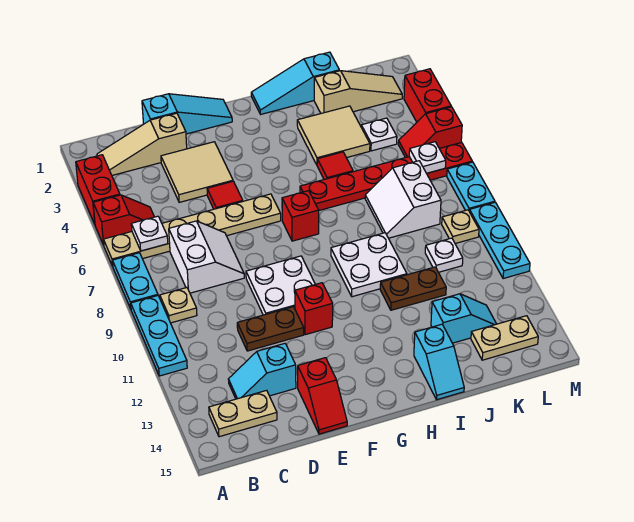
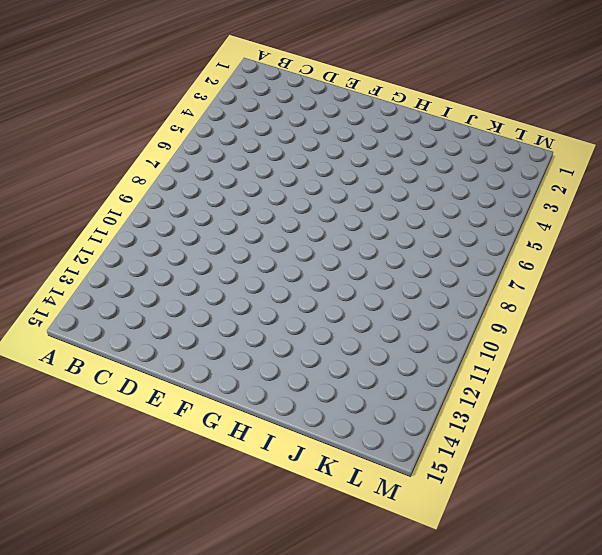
none -> red brick A3:A4 level 1
none -> red slope A5:B5 level 1 top A
none -> tan plate A6:F6 level 1
none -> cyan plate A7:A8 level 1

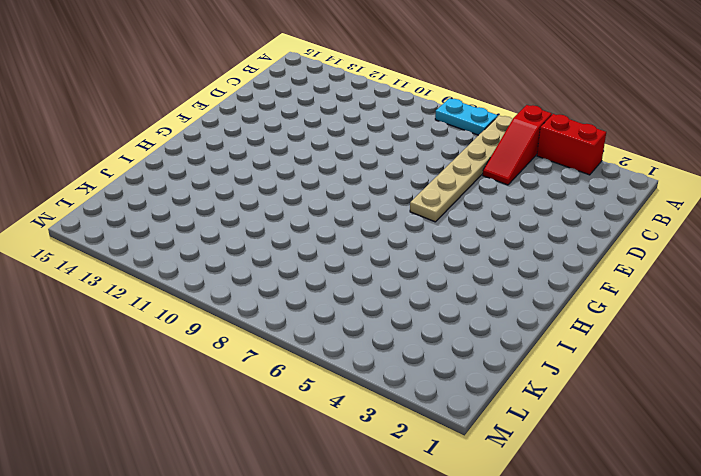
red slope A5:C5 level 1 top A -> red slope A5:B5 level 1 top A
none -> cyan plate A9:A11 level 1
none -> tan slope B2:D2 level 1 top D
none -> tan plate B9 level 1
none -> tan plate B14:C14 level 1

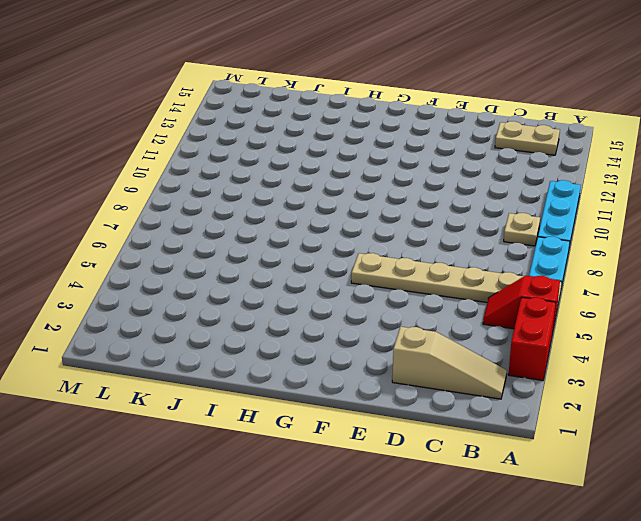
none -> white slope C7:D8 level 1 top C
none -> cyan slope C13:D13 level 1 top D
none -> cyan slope D1:F1 level 1 top D
none -> tan tile D3:E4 level 1

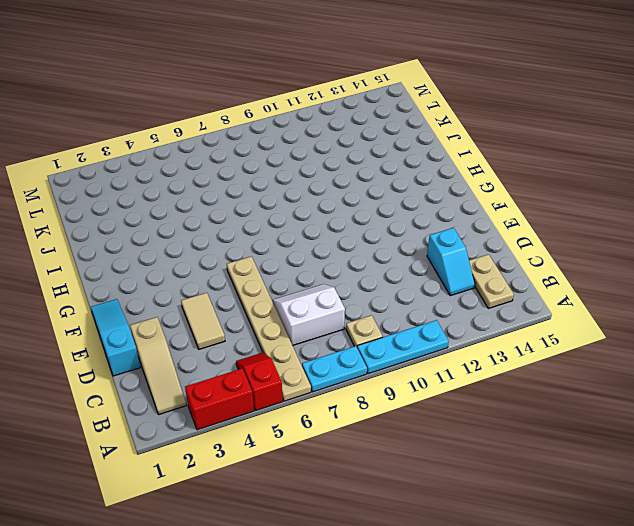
tan tile D4:E4 level 1 -> tan tile D3:E4 level 1
none -> brown plate D11:E11 level 1
none -> red tile E5 level 1
none -> white plate E9:F10 level 1
none -> red slope E14:E15 level 1 top 14

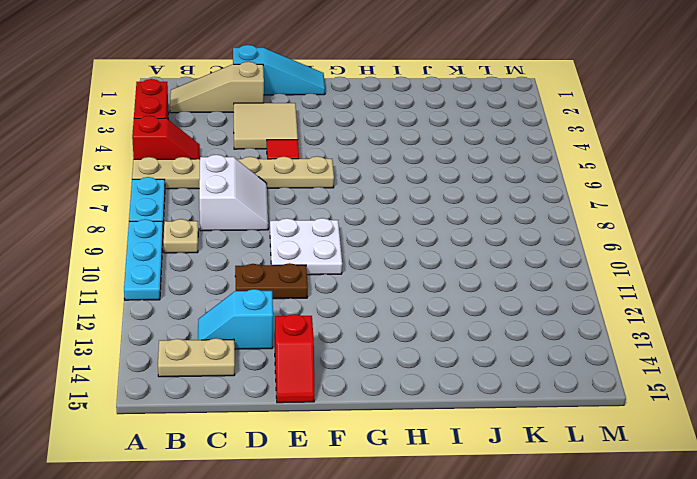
none -> red brick F11 level 1
none -> red brick G7 level 1
none -> cyan slope H1:J1 level 1 top J
none -> red plate H6:M6 level 1

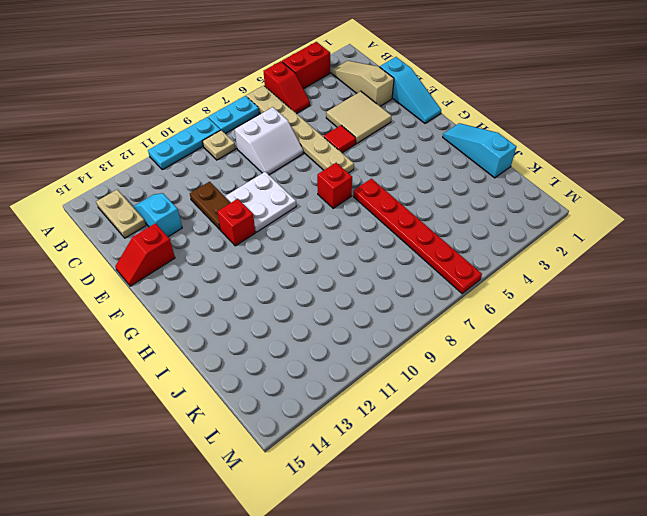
none -> white plate H9:I10 level 1
none -> tan tile I3:J4 level 1
none -> red tile I5 level 1
none -> brown plate I11:J11 level 1

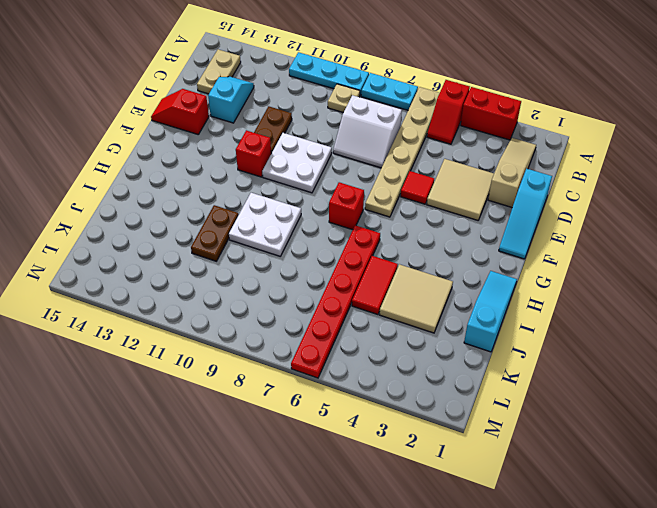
red tile I5:J5 level 1 -> red tile I5 level 1
none -> cyan slope I14:I15 level 1 top 14
none -> tan slope J2:L2 level 1 top J
none -> white slope J7:K8 level 1 top K
none -> cyan slope J13:K13 level 1 top J

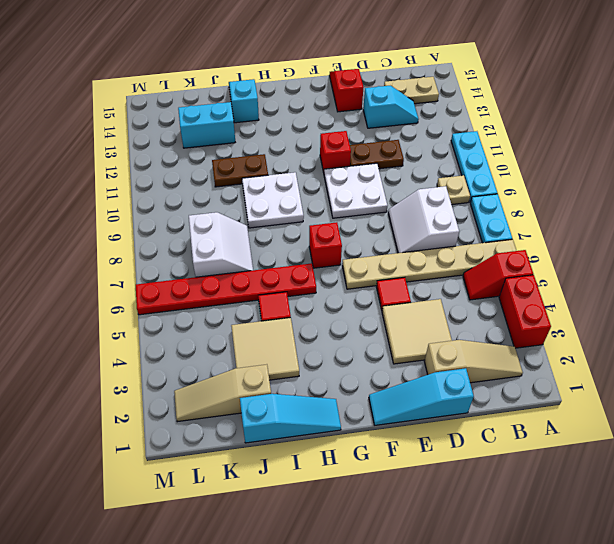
cyan brick J13:K13 level 1 -> cyan slope J13:K13 level 1 top J
none -> white plate K4 level 1
none -> white plate K10 level 1
none -> tan plate K14:L14 level 1
none -> red slope L5:M5 level 1 top M

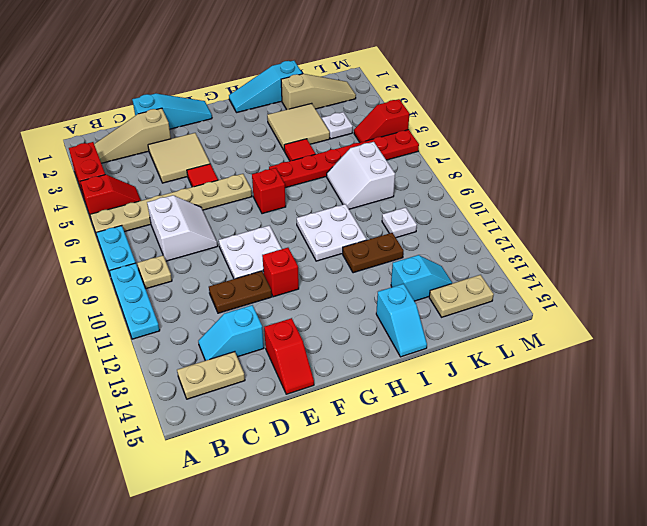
none -> tan plate L9 level 1
none -> red brick M3:M4 level 1
none -> cyan plate M7:M8 level 1
none -> cyan plate M9:M11 level 1

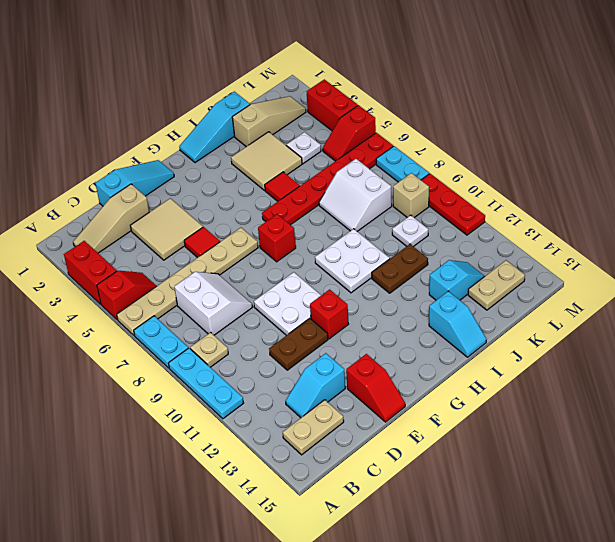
tan brick L9 level 1 -> tan plate L9 level 1
red plate M9:M11 level 1 -> cyan plate M9:M11 level 1
none -> white plate B6 level 2
none -> white plate L6 level 2

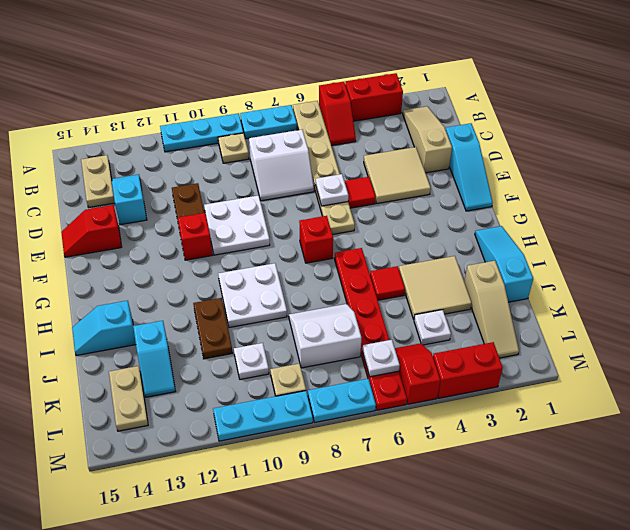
white plate E6 level 2 -> white plate B6 level 2

